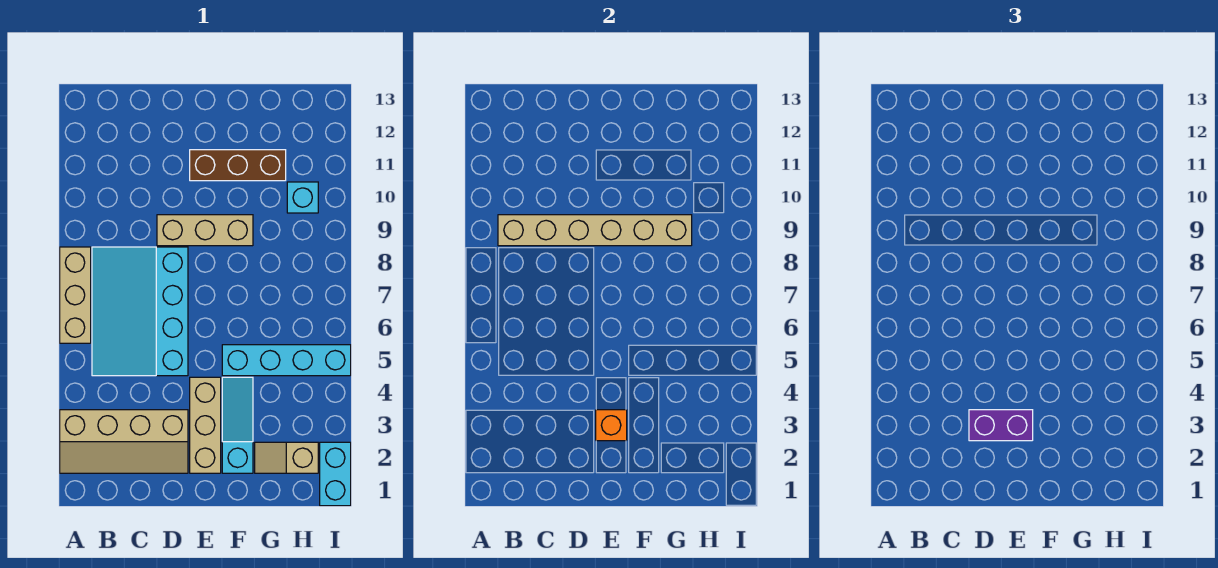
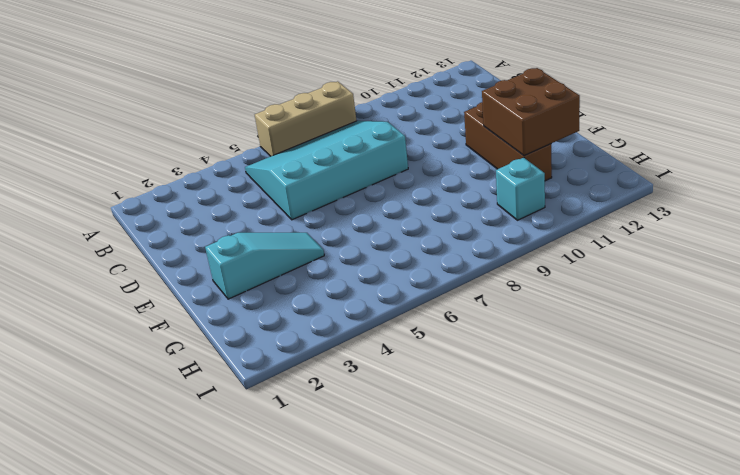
brown brick F11:G12 level 2 -> none
none -> tan slope A2:D3 level 1 top 3
none -> tan brick D9:F9 level 1
none -> tan brick E2:E4 level 1

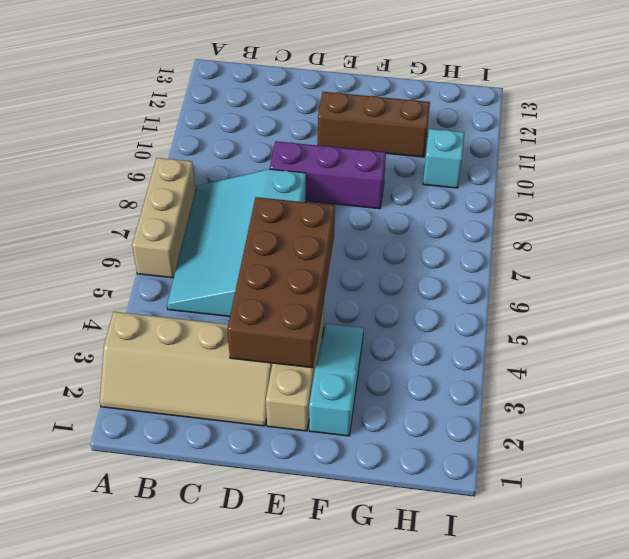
brown brick D3:E6 level 2 -> orange brick E3 level 2
purple brick D9:F9 level 1 -> tan brick D9:F9 level 1
none -> cyan brick F5:I5 level 1
none -> tan slope G2:H2 level 1 top H
none -> cyan brick I1:I2 level 1

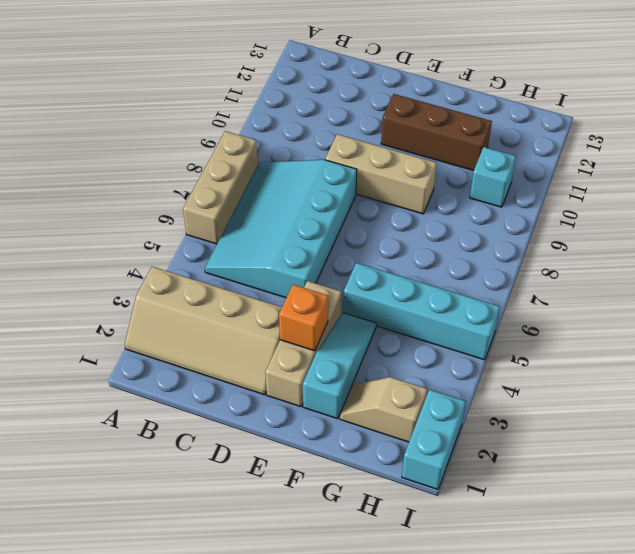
none -> tan brick B9:G9 level 2
none -> purple brick D3:E3 level 3

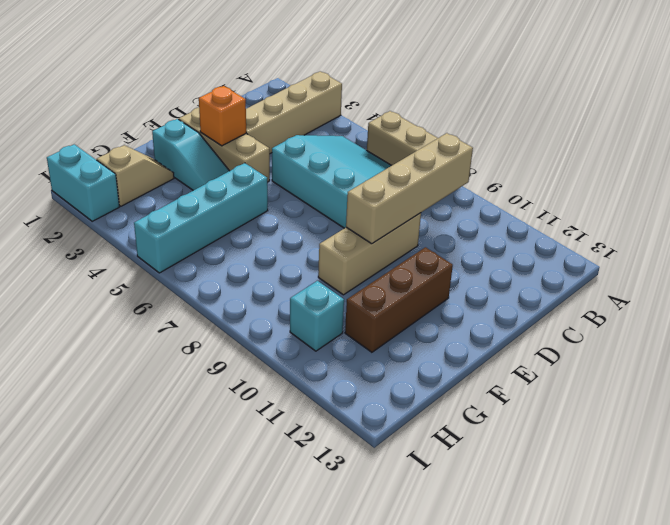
tan brick B9:E9 level 2 -> tan brick B9:G9 level 2
none -> purple brick D3:E3 level 3

